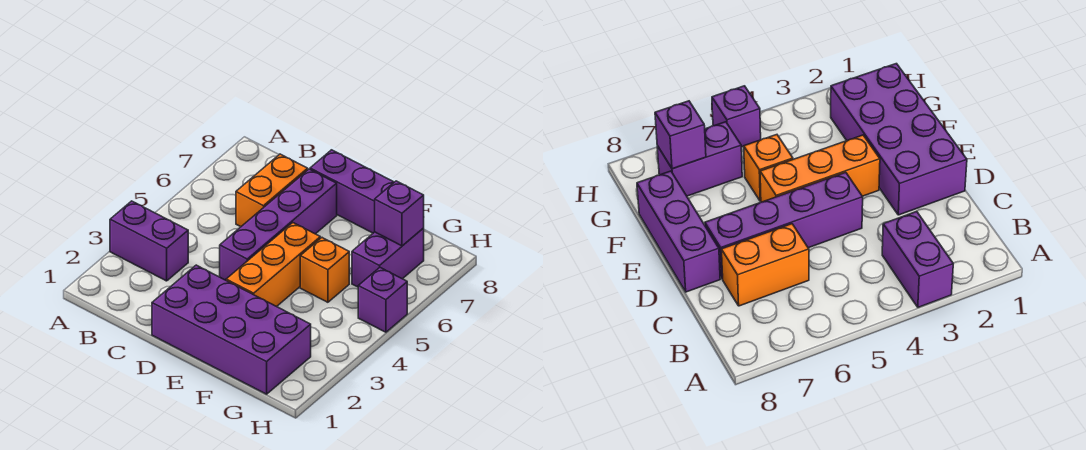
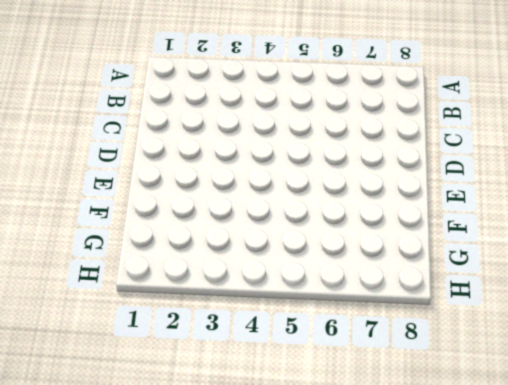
none -> purple brick A3:B3 level 1
none -> orange brick C6:C7 level 1

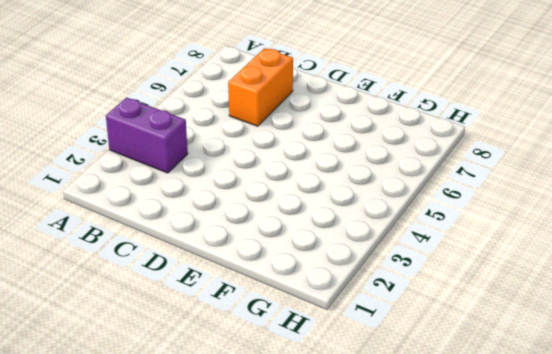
none -> purple brick D1:G2 level 1
none -> purple brick D4:D7 level 1

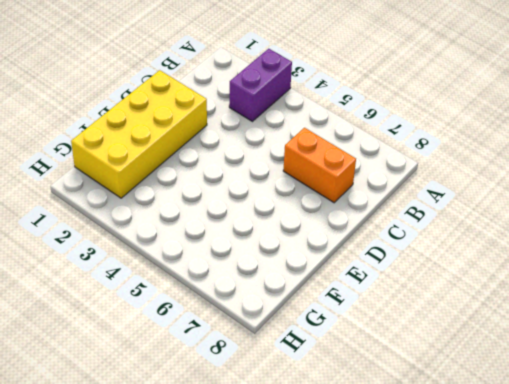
yellow brick D1:G2 level 1 -> purple brick D1:G2 level 1
none -> purple brick D4:D7 level 1
none -> purple brick D8:F8 level 1

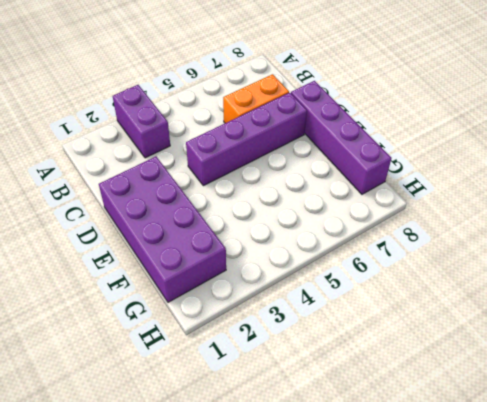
purple brick D8:G8 level 1 -> purple brick D8:F8 level 1
none -> orange brick E3:E5 level 1
none -> orange brick F5 level 1

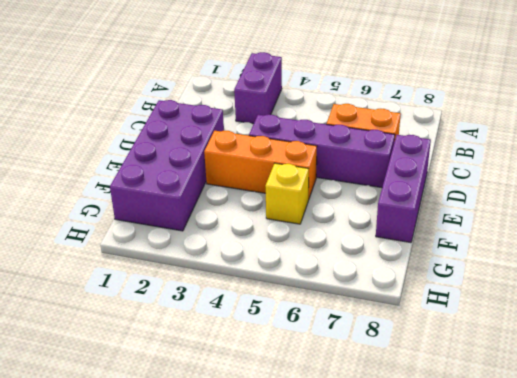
yellow brick F5 level 1 -> orange brick F5 level 1
none -> purple brick G6:G7 level 1
none -> purple brick H5 level 1

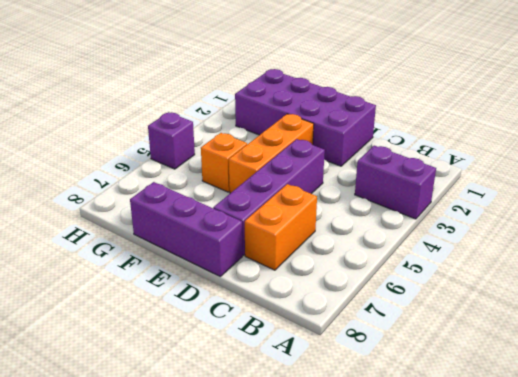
none -> purple brick G6:G7 level 1
none -> purple brick G7 level 2

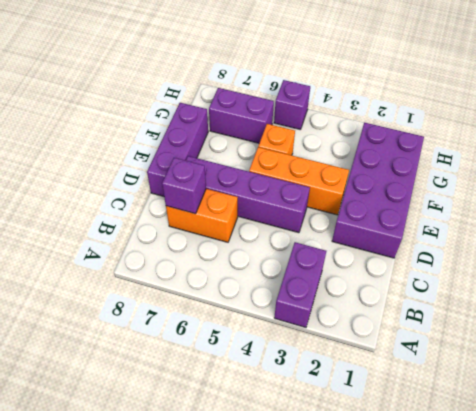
purple brick C7 level 2 -> purple brick G7 level 2

